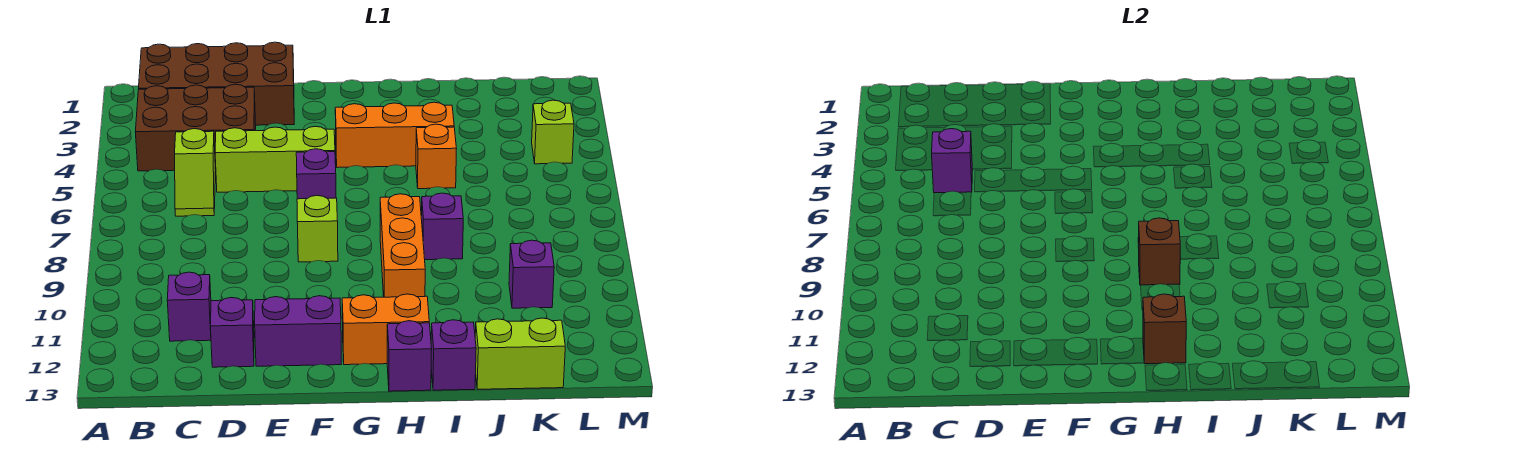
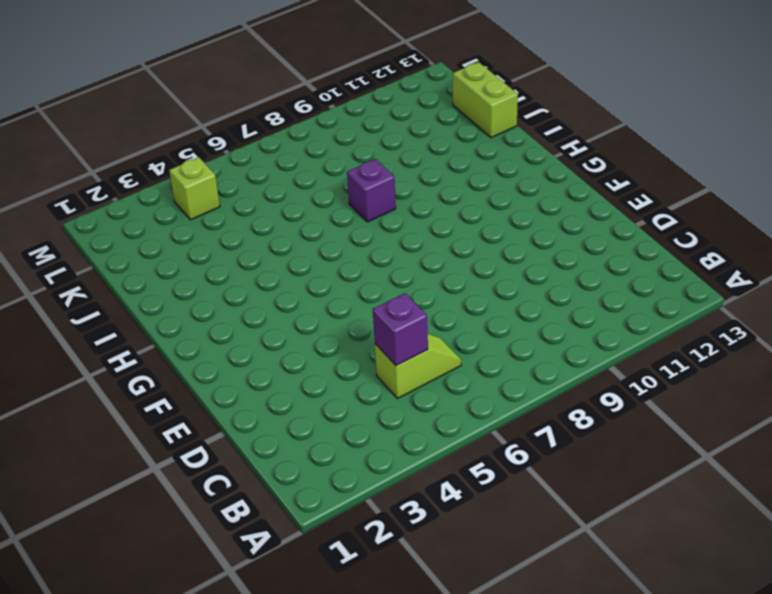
none -> brown brick B1:E2 level 1
none -> brown brick B3:D4 level 1
none -> purple brick C11 level 1

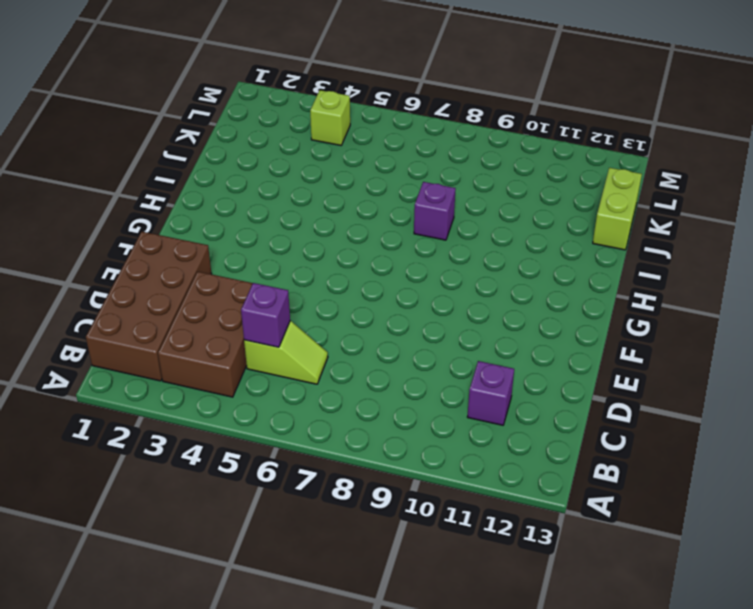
none -> lime brick D5:F5 level 1
none -> purple brick D12 level 1
none -> purple brick E12:F12 level 1

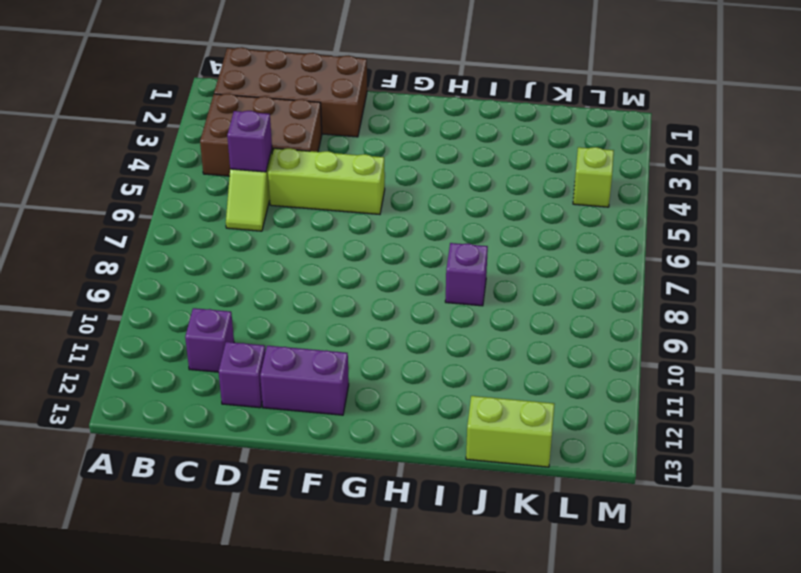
none -> purple brick F6 level 1
none -> lime brick F8 level 1
none -> orange brick G4:I4 level 1

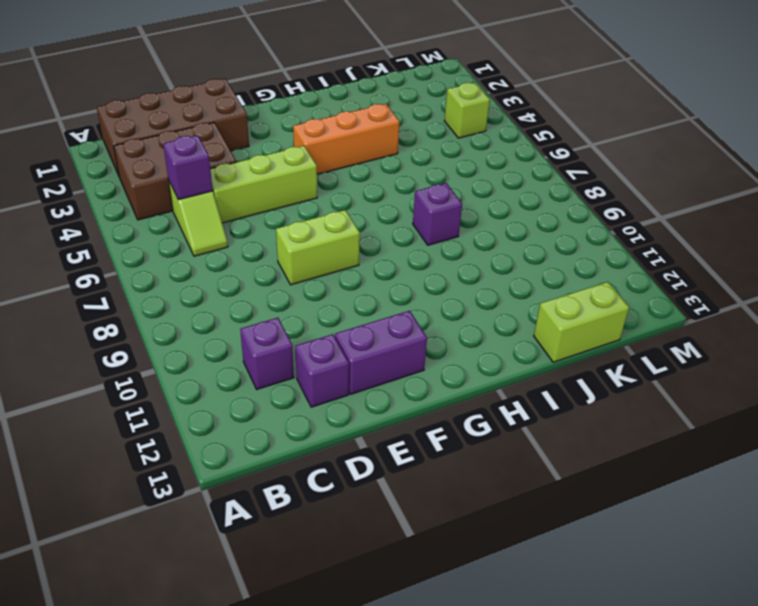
lime brick E8:F8 level 1 -> lime brick F8 level 1
none -> purple brick F6 level 1
none -> orange brick G12:H12 level 1
none -> orange brick H8:H10 level 1

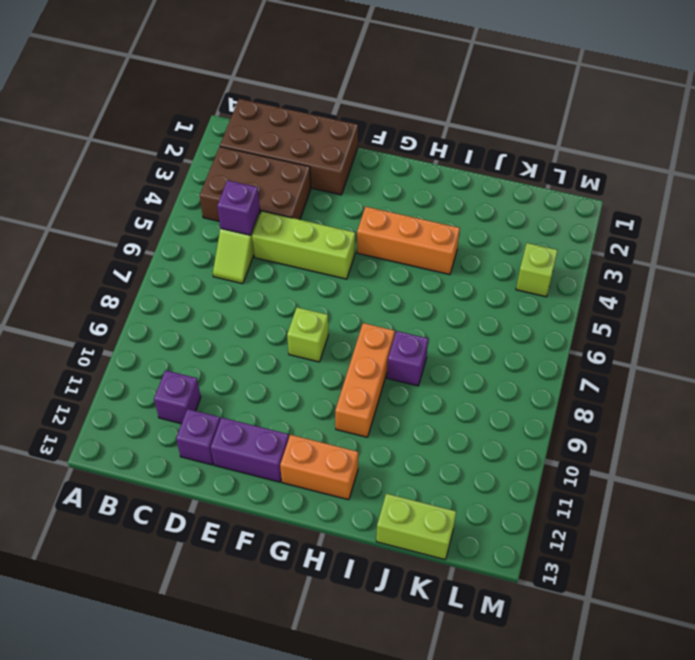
none -> purple brick F6 level 1
none -> purple brick H13 level 1
none -> orange brick I5 level 1

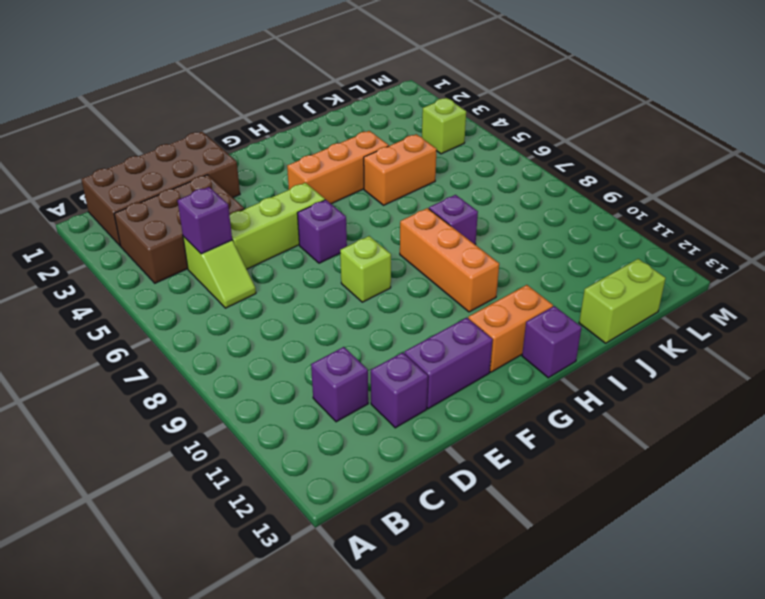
orange brick I5:J5 level 1 -> orange brick I5 level 1
none -> purple brick I13 level 1
none -> purple brick K10 level 1
none -> brown brick H9 level 2

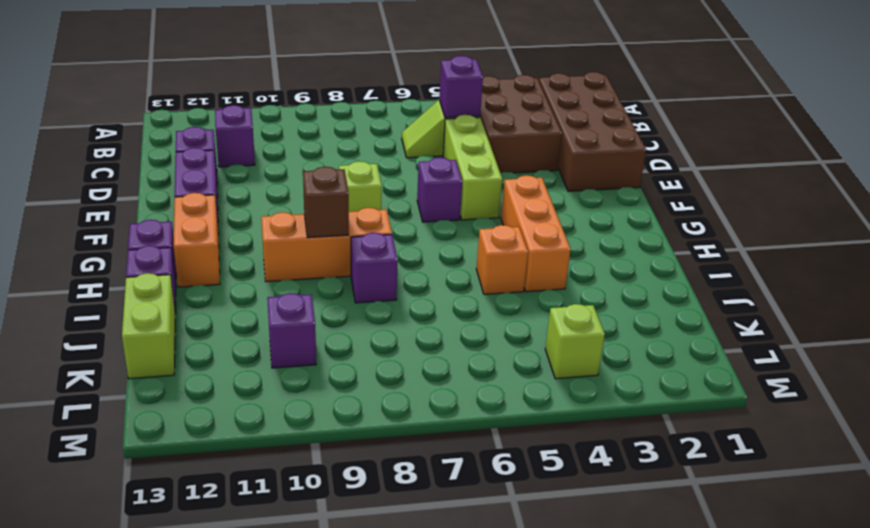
none -> brown brick H12 level 2

